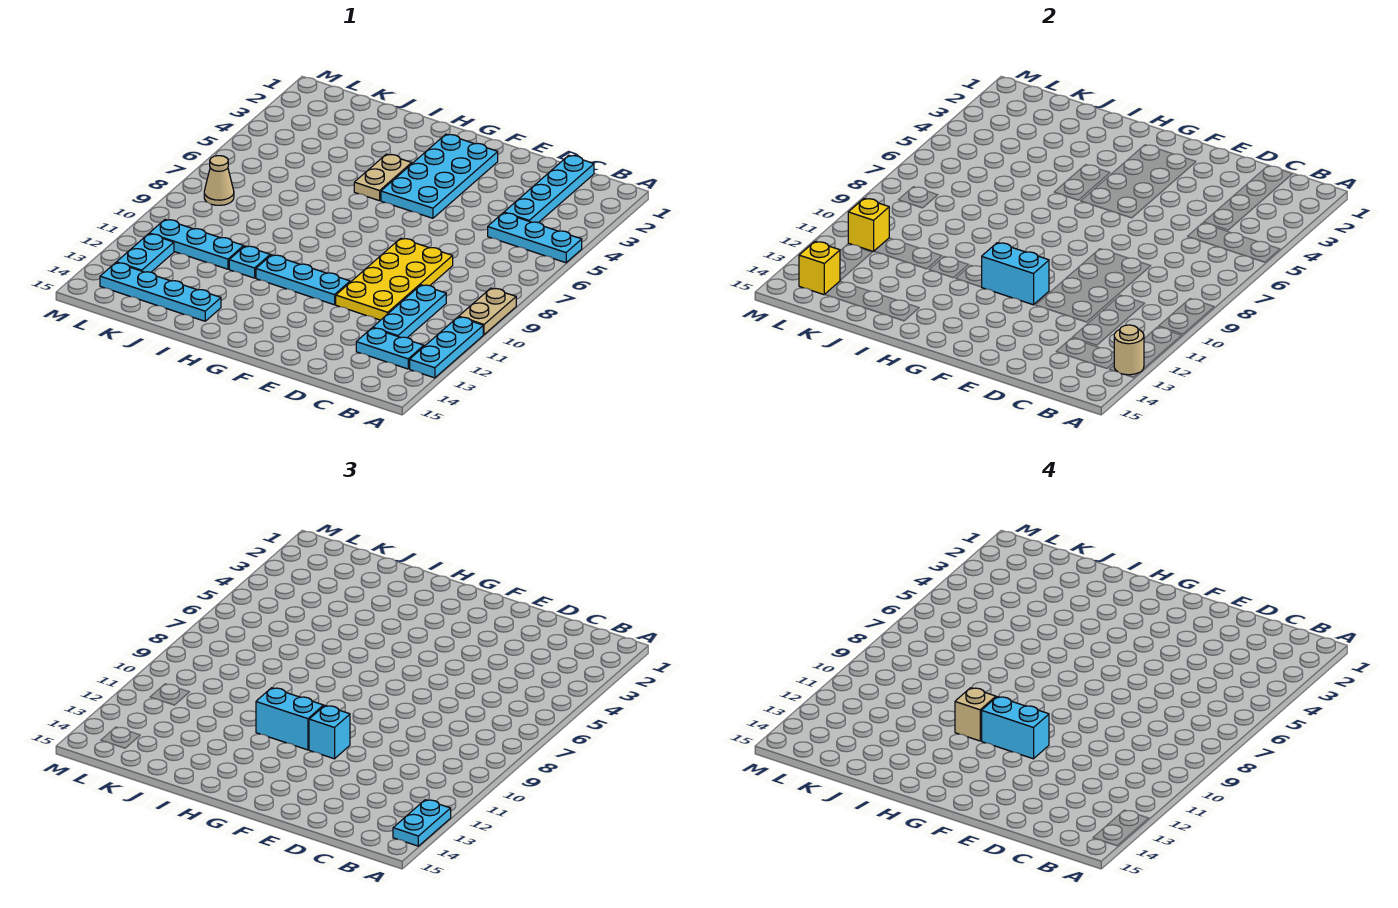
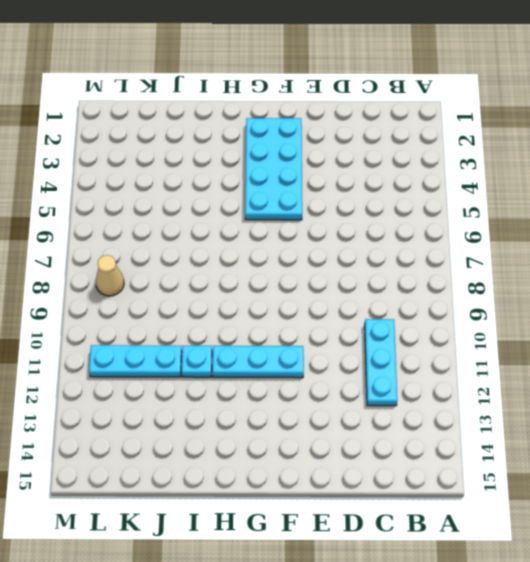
none -> cyan plate A5:C5 level 1
none -> tan plate A9:A10 level 1
none -> cyan plate A11:A13 level 1

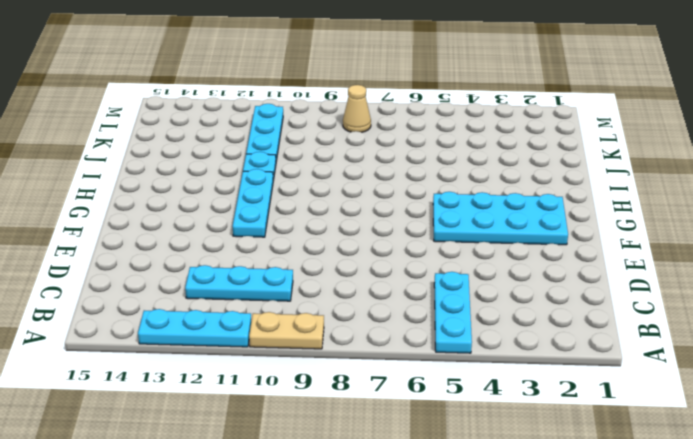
none -> cyan plate B13:C13 level 1
none -> cyan plate C1:C4 level 1
none -> yellow plate D8:E11 level 1

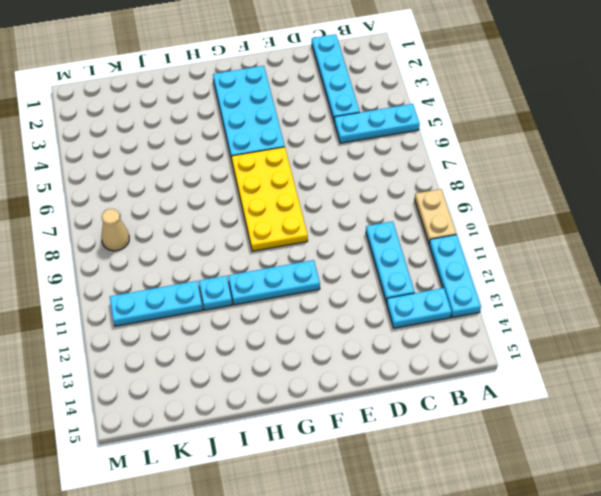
yellow plate F6:G9 level 1 -> yellow plate D8:E11 level 1
none -> tan plate H4:H5 level 1
none -> cyan plate I14:L14 level 1
none -> cyan plate L12:L13 level 1

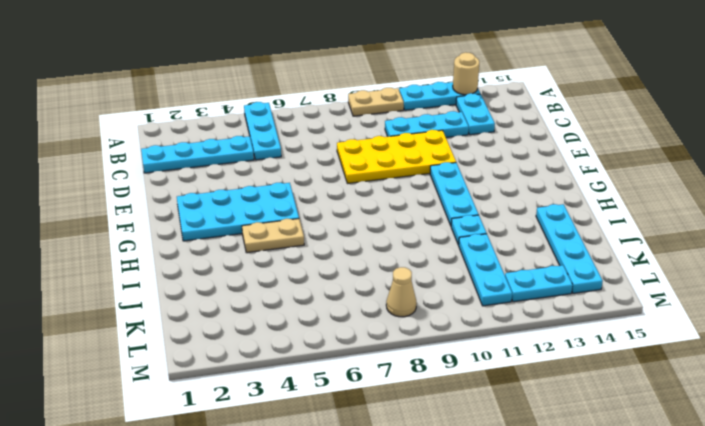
none -> cyan brick F11:G11 level 2
none -> yellow brick L11 level 2
none -> yellow brick L14 level 2

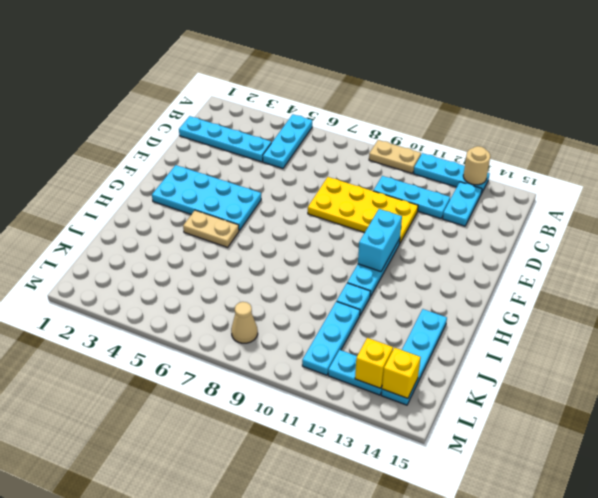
yellow brick L13 level 2 -> yellow brick L11 level 2
none -> cyan plate A13:A14 level 3
none -> cyan brick F11 level 3
none -> cyan brick G11:H11 level 3

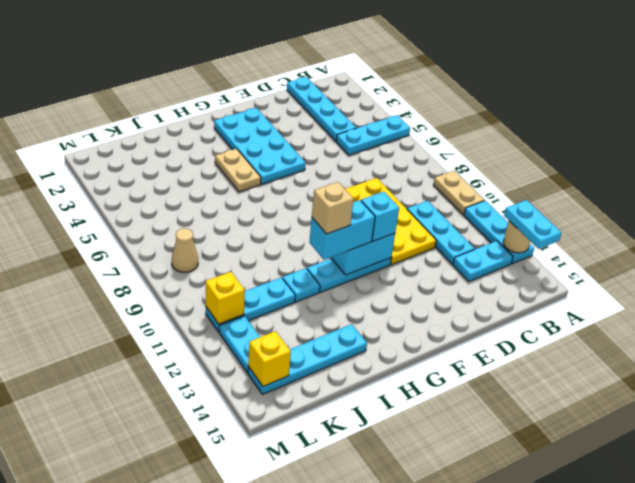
none -> cyan brick F11:G11 level 4

